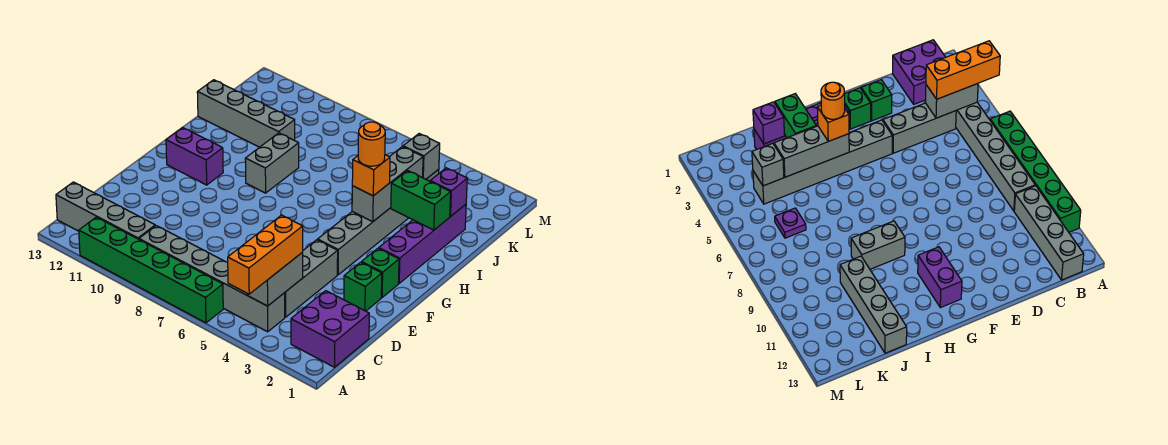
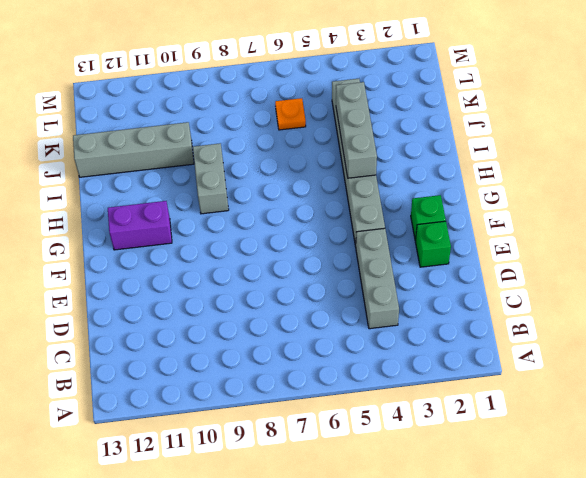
orange plate K6 level 1 -> purple plate K6 level 1
none -> green brick A6:A11 level 1
none -> purple brick B1:C2 level 1
none -> grey brick B4:B9 level 1

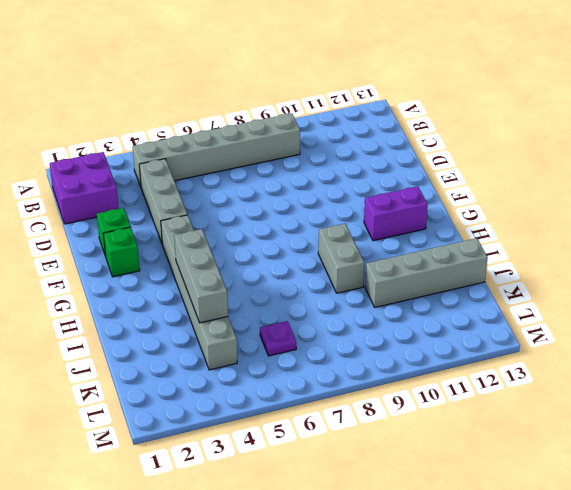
none -> green brick A6:A11 level 1
none -> grey brick B10:B13 level 1
none -> purple brick G2:J2 level 1

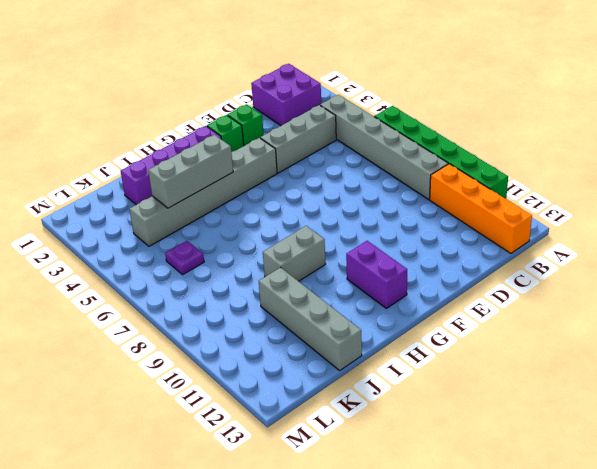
orange brick B10:B13 level 1 -> grey brick B10:B13 level 1
none -> grey brick B4:C4 level 2
none -> green brick I2:I3 level 2
none -> purple brick J2 level 2

